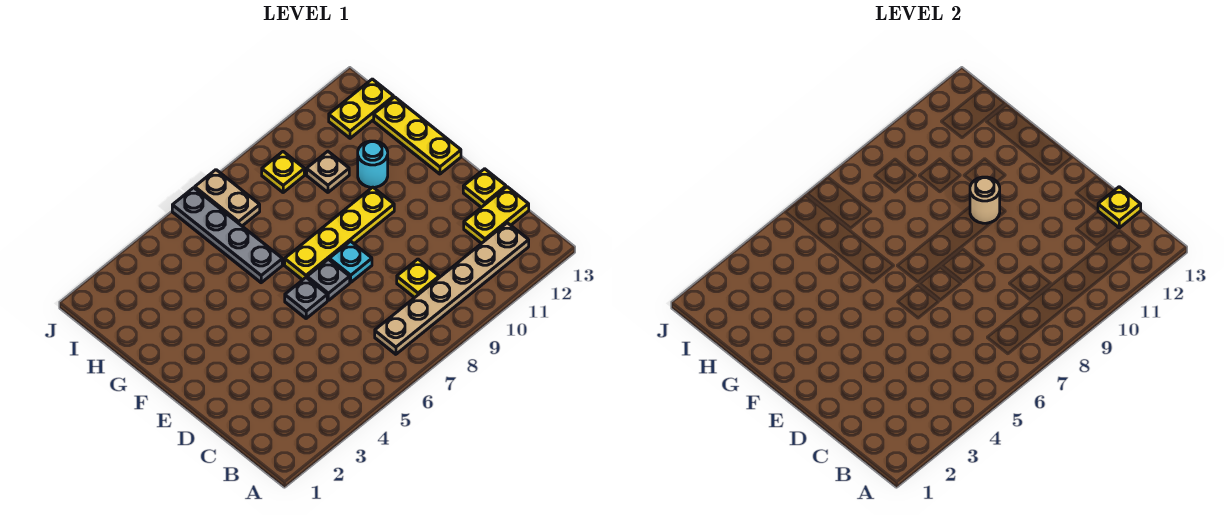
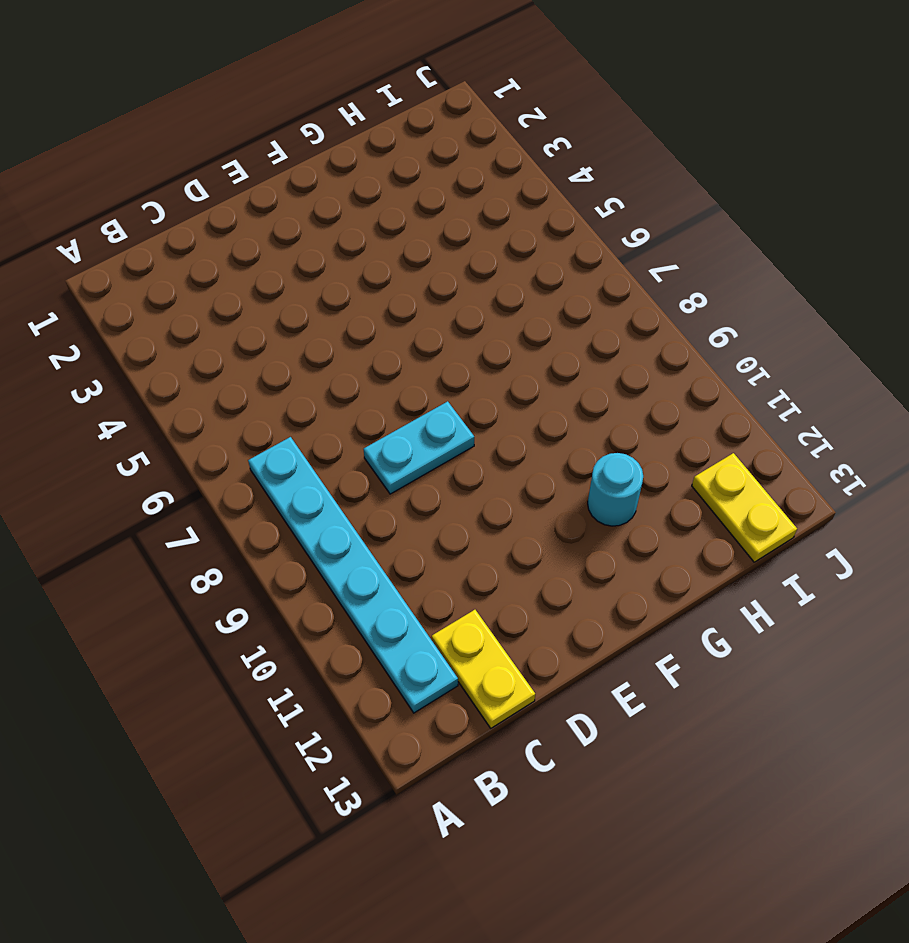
cyan plate B7:B12 level 1 -> tan plate B7:B12 level 1
cyan plate D8:E8 level 1 -> cyan plate E8 level 1
none -> yellow plate C9 level 1
none -> yellow plate D13 level 1
none -> grey plate E6 level 1

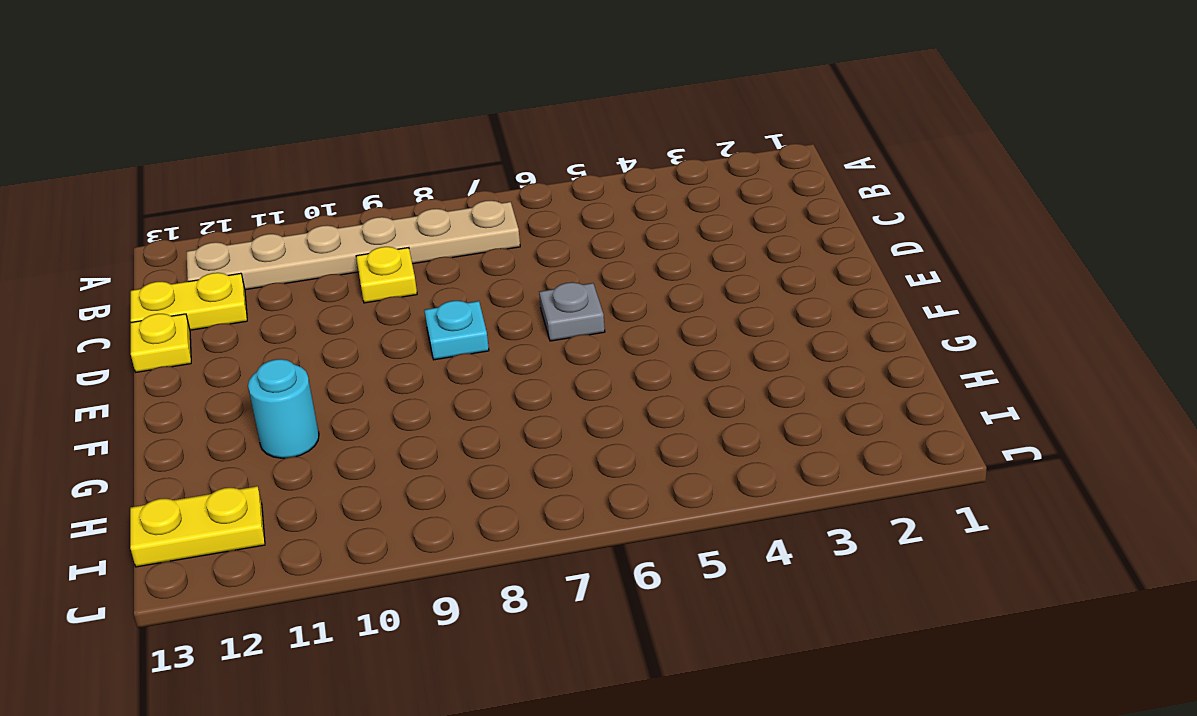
none -> grey plate E7 level 1
none -> yellow plate F7:F10 level 1
none -> yellow plate F13:H13 level 1

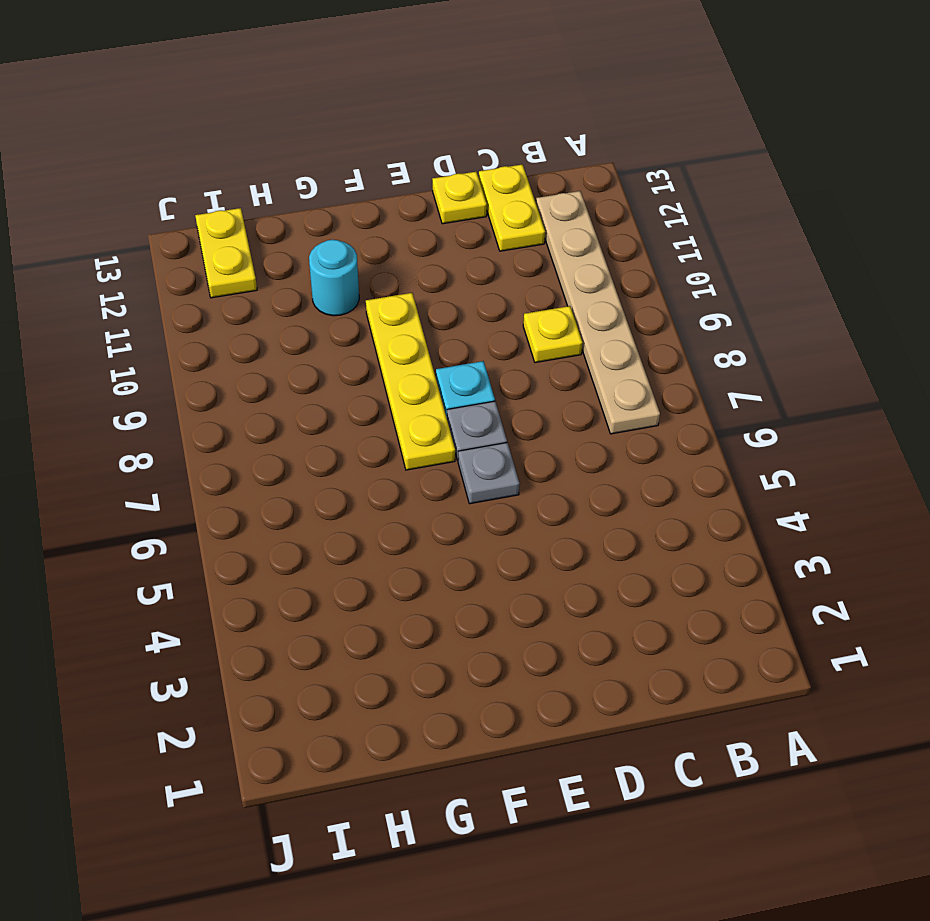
none -> yellow plate F13:H13 level 1
none -> grey plate G6:J6 level 1
none -> tan plate H10 level 1

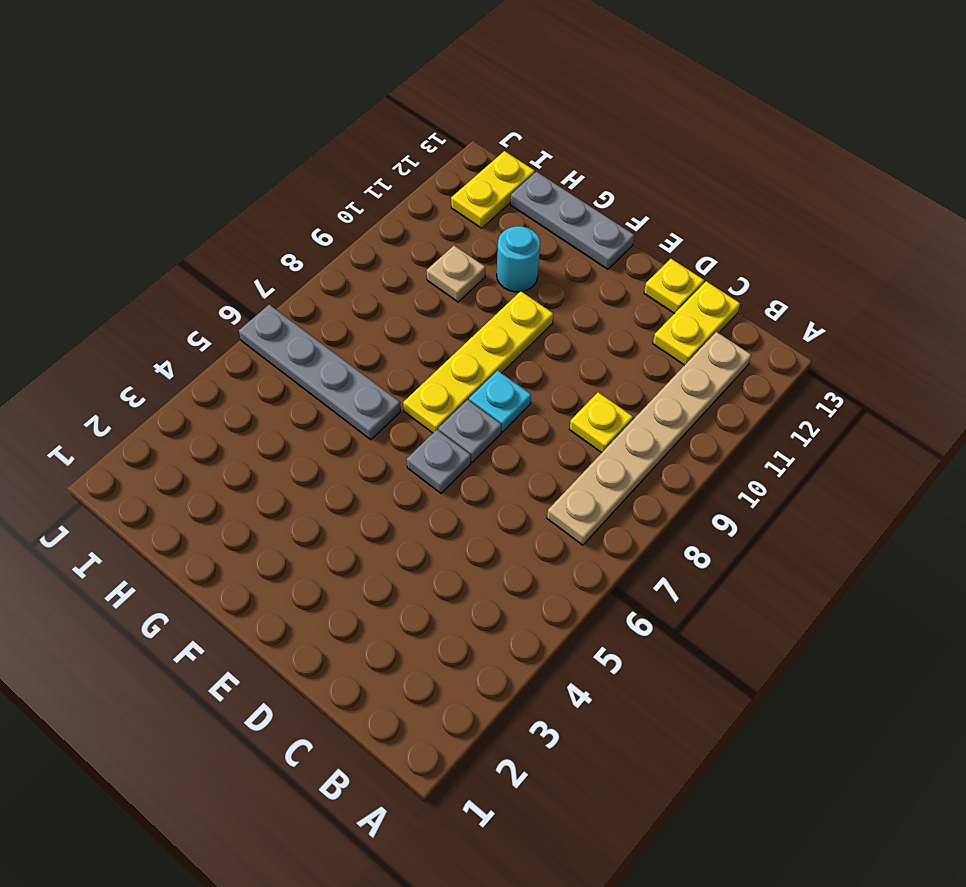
grey plate F13:H13 level 1 -> yellow plate F13:H13 level 1
none -> tan plate I7:J7 level 1
none -> yellow plate I9 level 1
none -> yellow plate C13 level 2

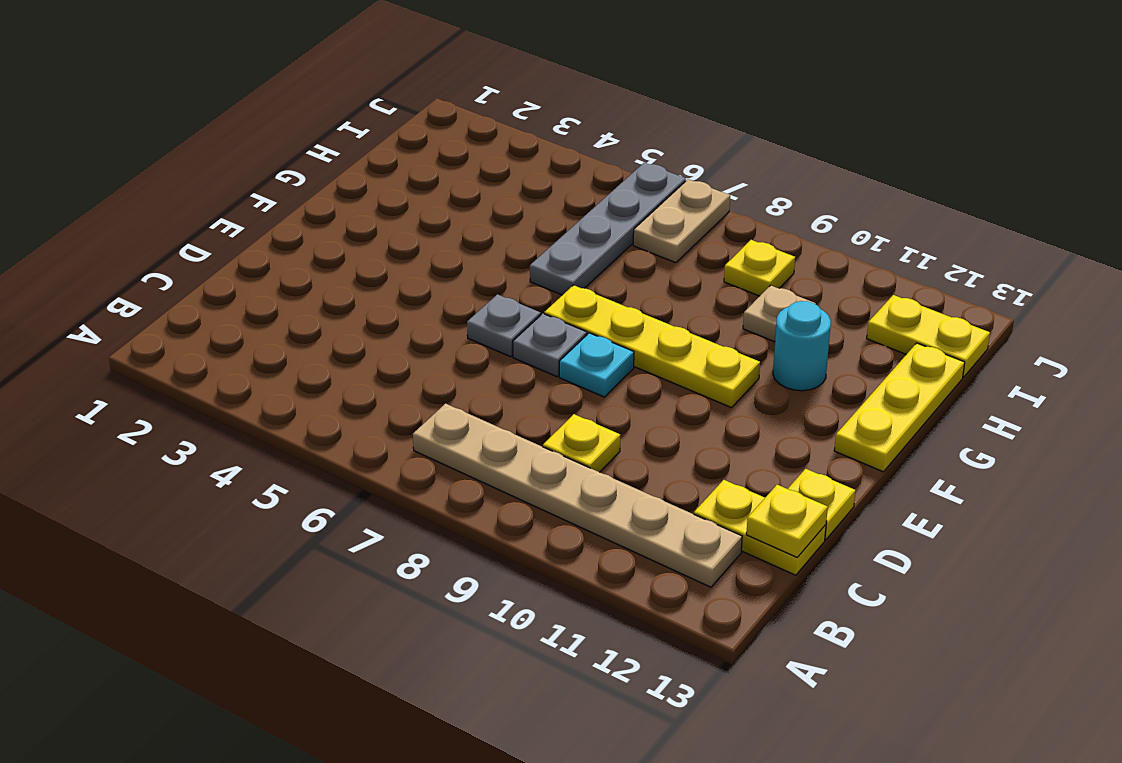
none -> tan round brick F10 level 2

